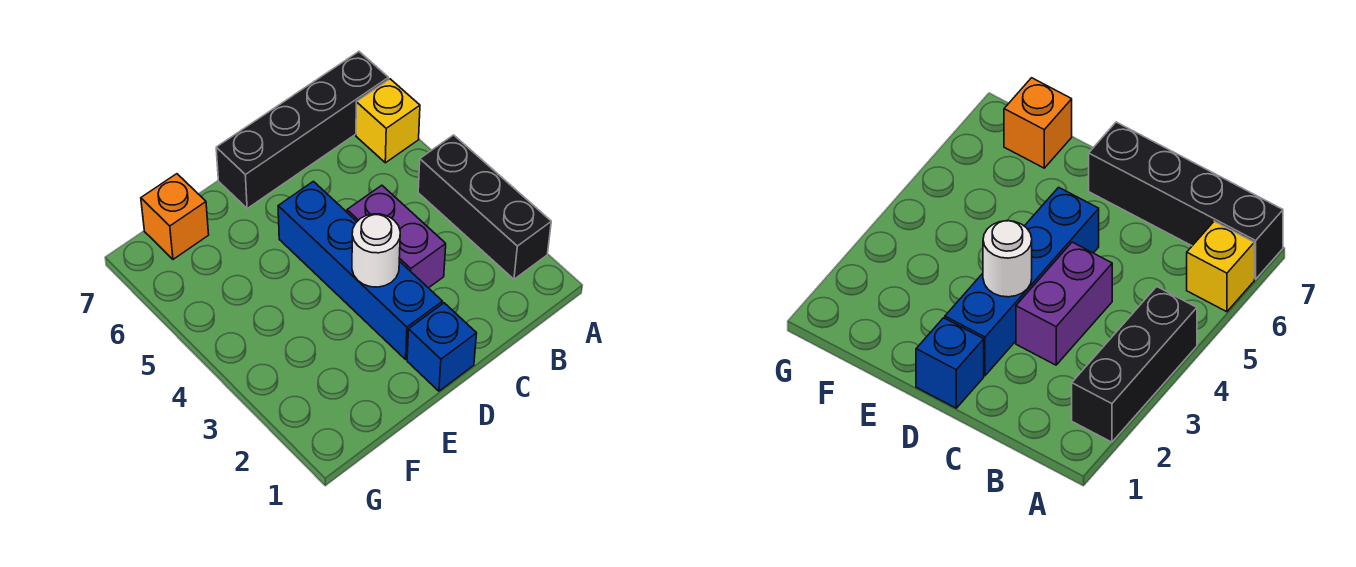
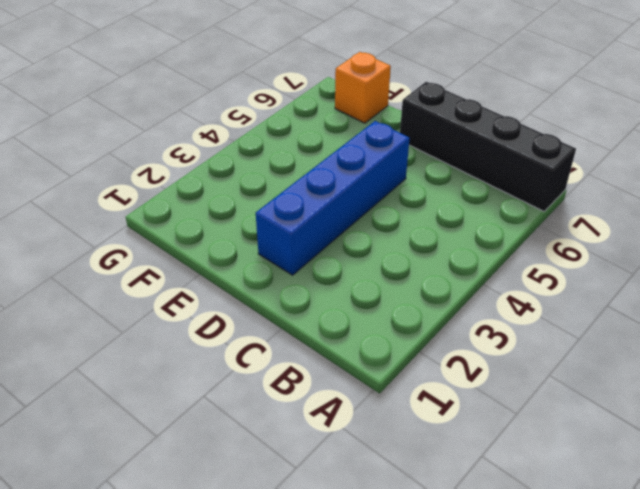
none -> black brick A2:A4 level 1
none -> yellow brick A6 level 1

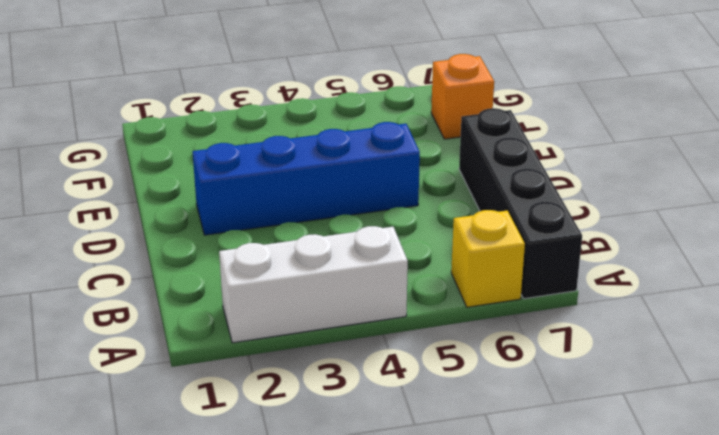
white brick A2:A4 level 1 -> black brick A2:A4 level 1
none -> purple brick C3:C4 level 1
none -> blue brick D1 level 1

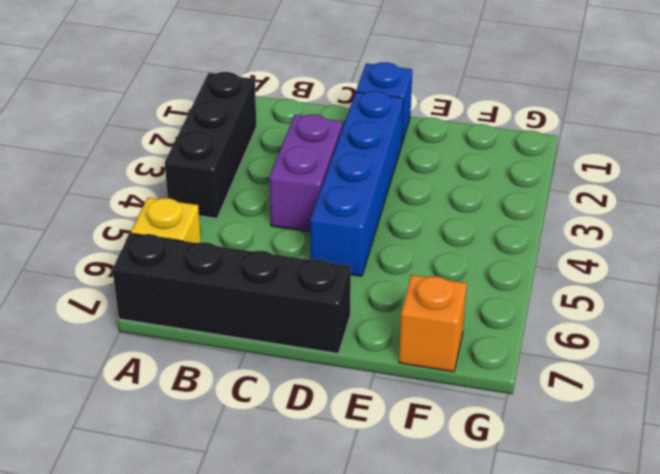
none -> white round brick D3 level 2

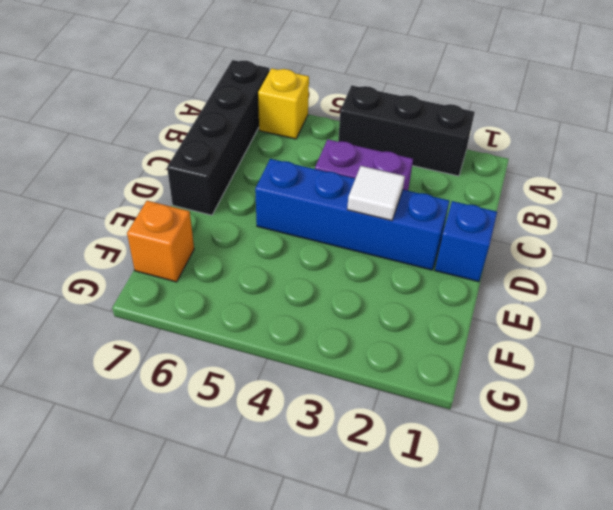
white tile D3 level 2 -> white round brick D3 level 2

